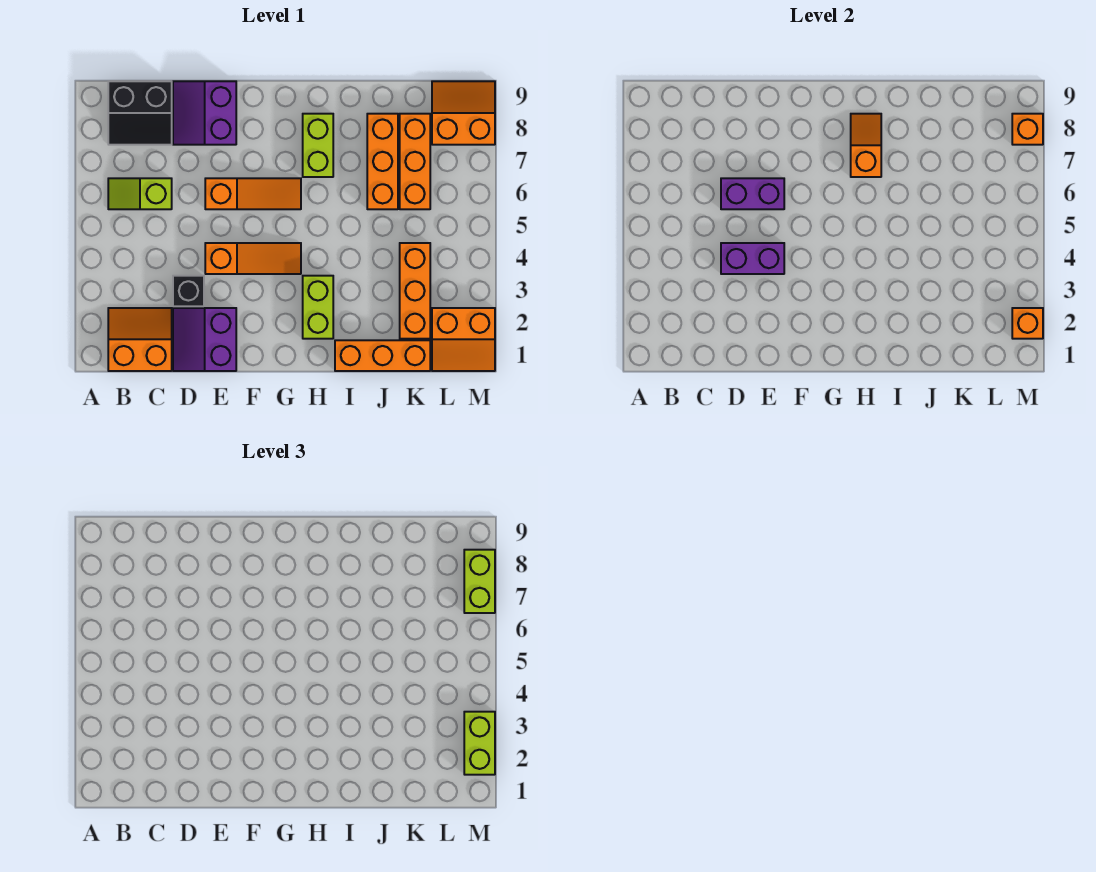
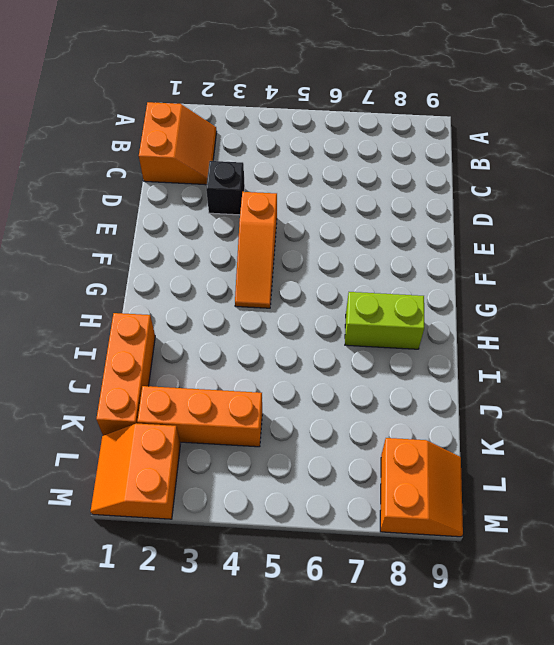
none -> lime slope B6:C6 level 1 top C
none -> black slope B8:C9 level 1 top 9
none -> purple slope D1:E2 level 1 top E

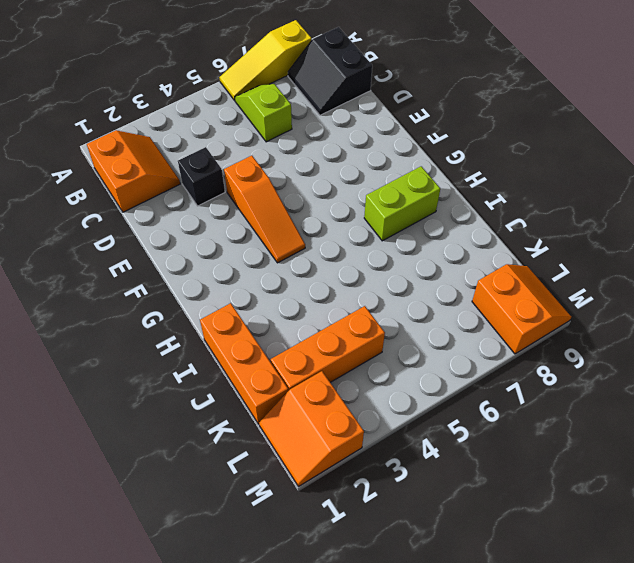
yellow slope A6:A8 level 1 top 8 -> none
none -> purple slope D1:E2 level 1 top E
none -> purple slope D8:E9 level 1 top E
none -> orange slope E6:G6 level 1 top E

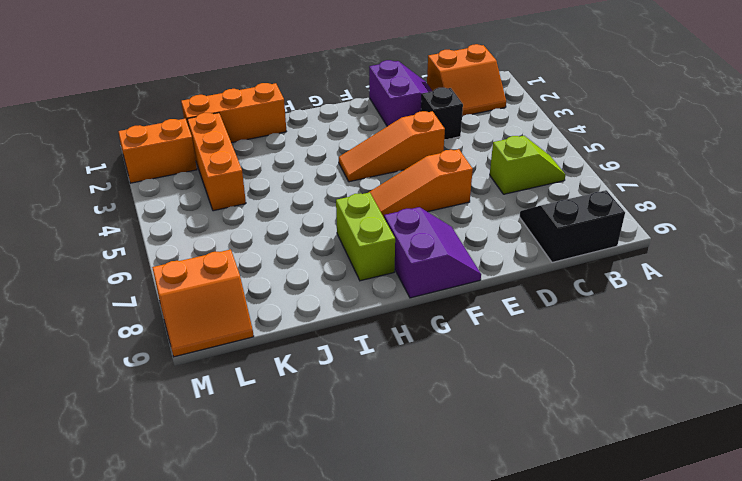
purple slope F8:G9 level 1 top G -> purple slope D8:E9 level 1 top E
none -> lime brick H2:H3 level 1
none -> orange brick J6:J8 level 1
none -> orange brick K6:K8 level 1

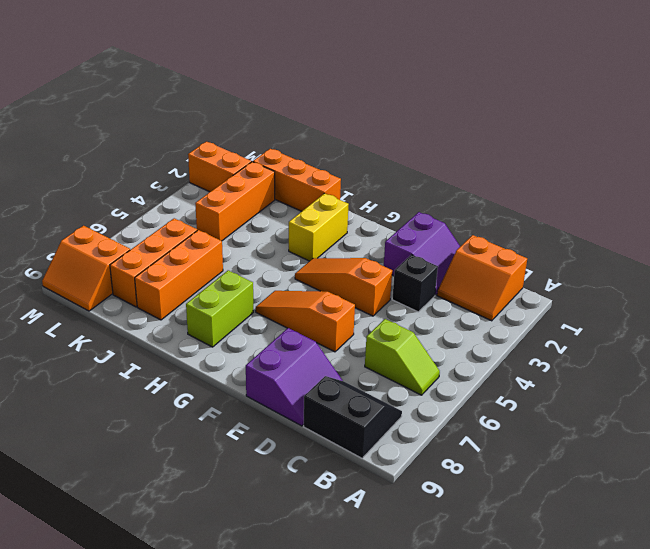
yellow brick H2:H3 level 1 -> lime brick H2:H3 level 1
none -> purple brick D4:E4 level 2
none -> purple brick D6:E6 level 2
none -> orange slope H7:H8 level 2 top 7

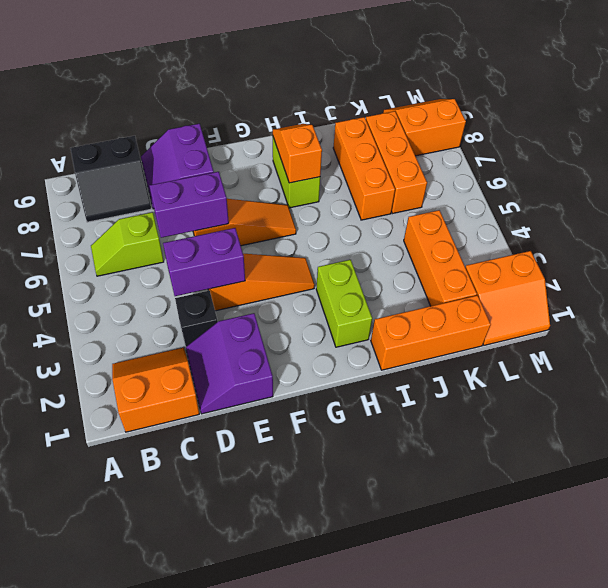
none -> orange brick M2 level 2
none -> orange brick M8 level 2
none -> lime brick M2:M3 level 3

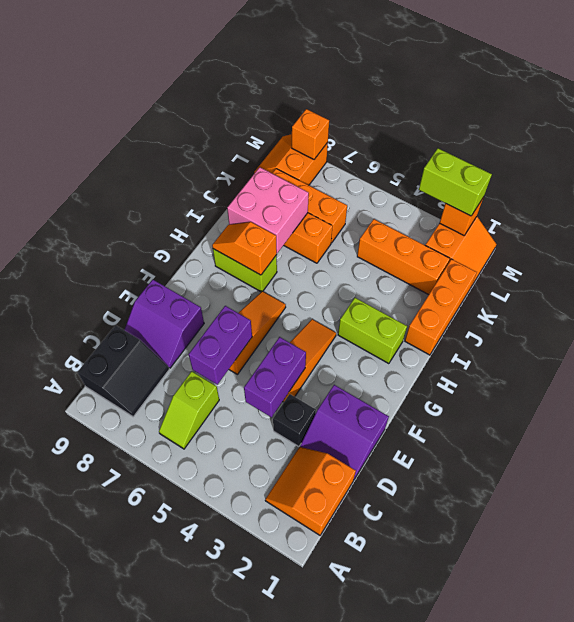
pink brick I7:J8 level 2 -> none
none -> lime brick M7:M8 level 3

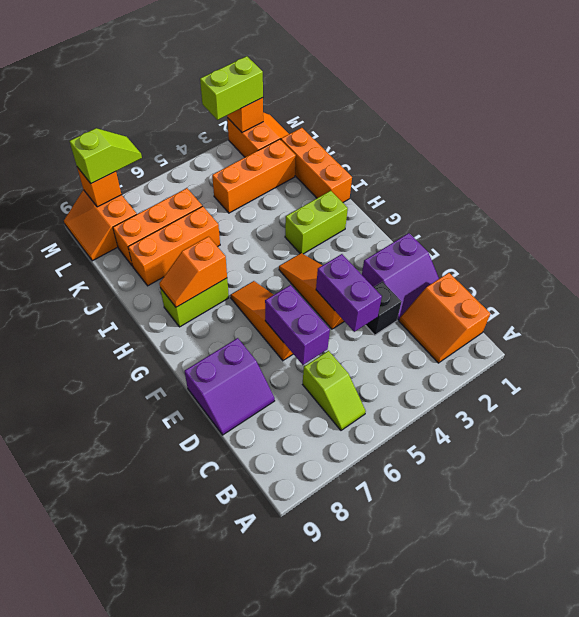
lime slope M7:M8 level 3 top 8 -> lime brick M7:M8 level 3
none -> black slope B8:C9 level 1 top 9

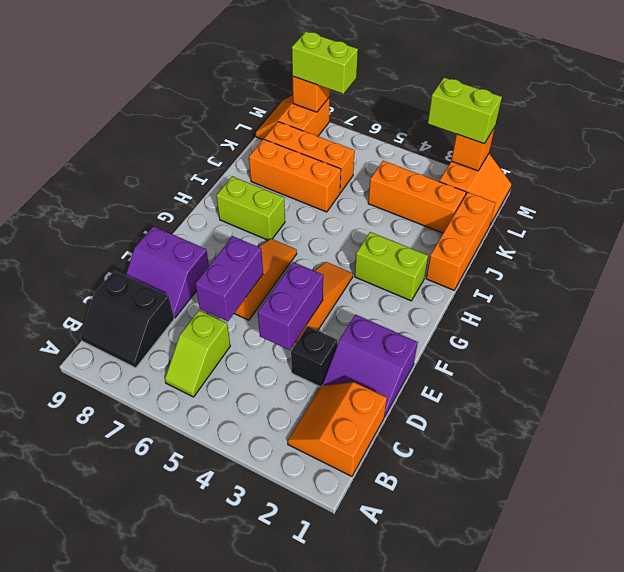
black slope B8:C9 level 1 top C -> black slope B8:C9 level 1 top 9
none -> orange slope H7:H8 level 2 top 7

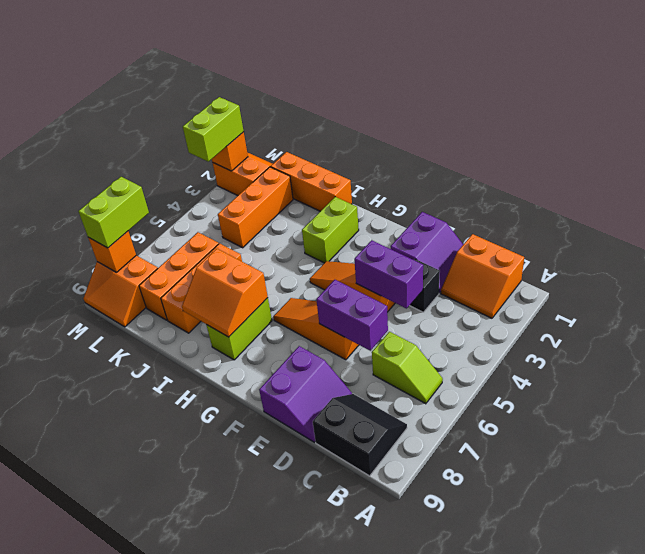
orange slope H7:I8 level 2 top 7 -> orange slope H7:H8 level 2 top 7

